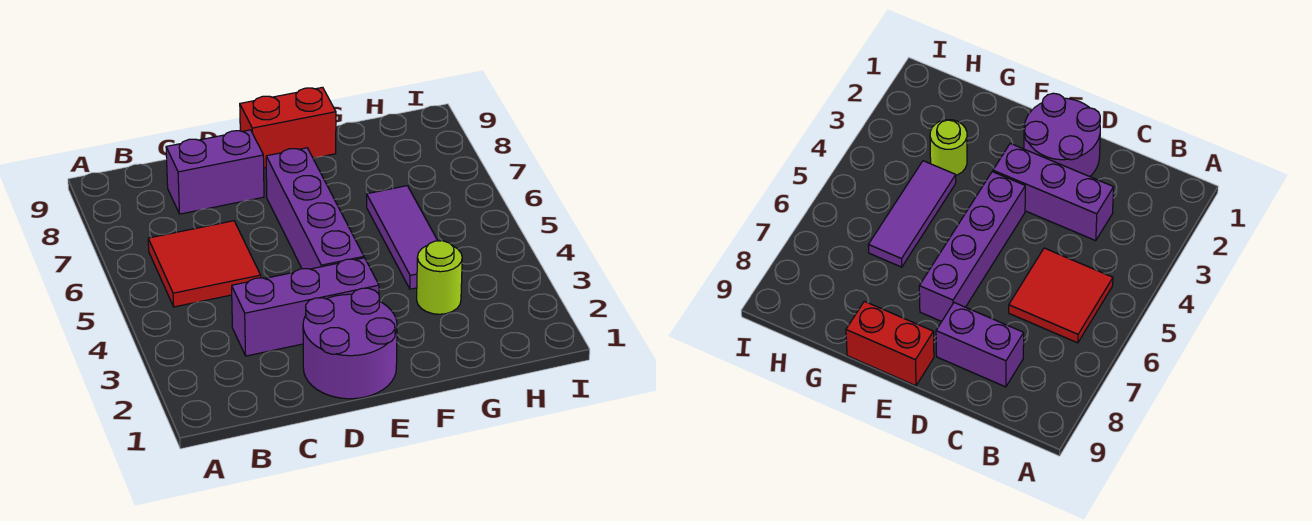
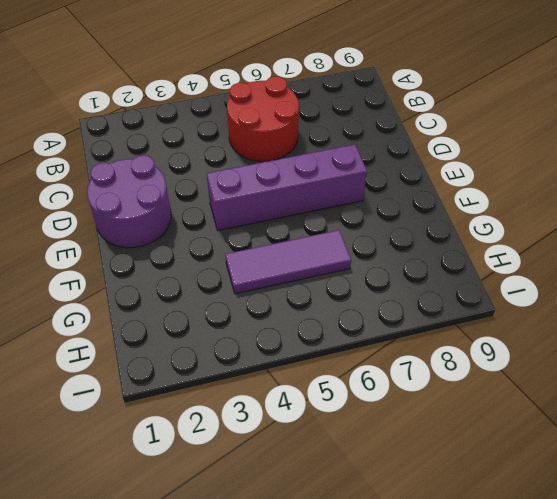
red round brick B5:C6 level 1 -> red tile B5:C6 level 1
none -> purple brick C3:E3 level 1
none -> purple brick C8:D8 level 1

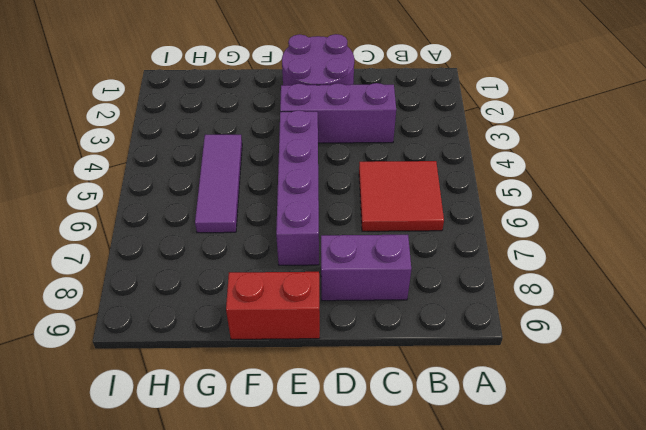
none -> lime round brick G3 level 1

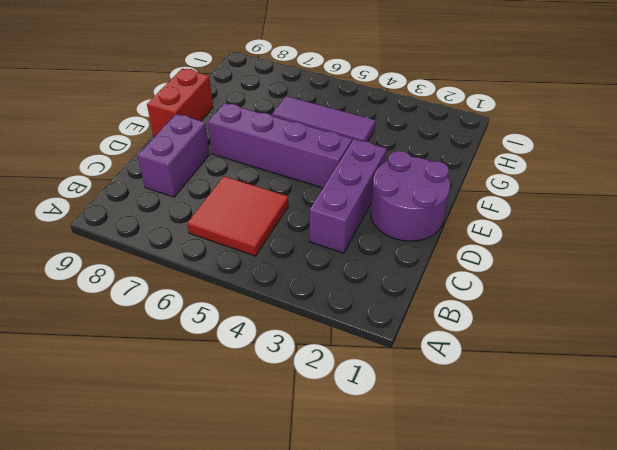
none -> lime round brick G3 level 1

